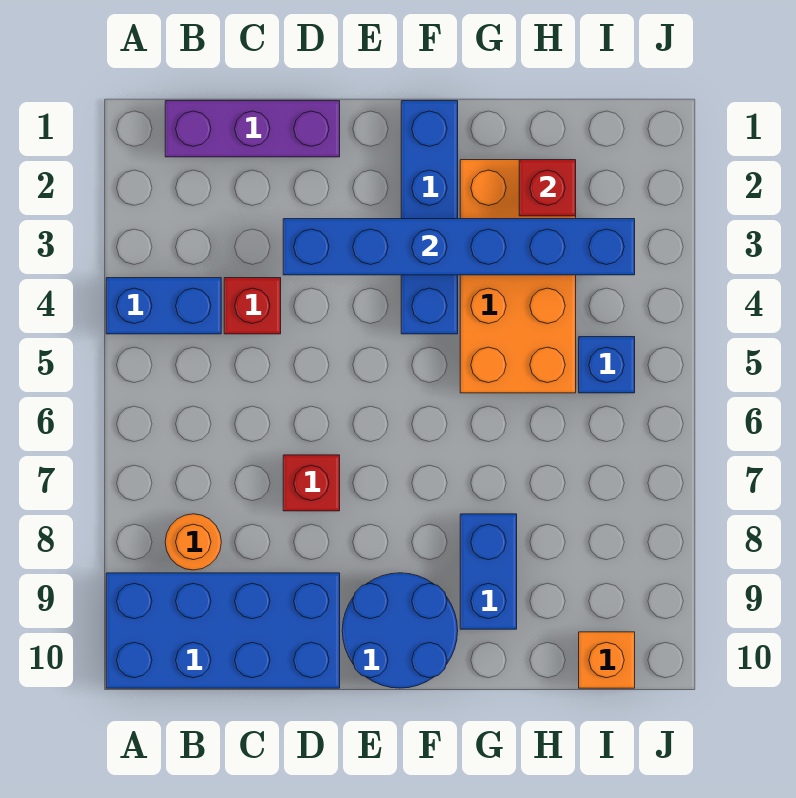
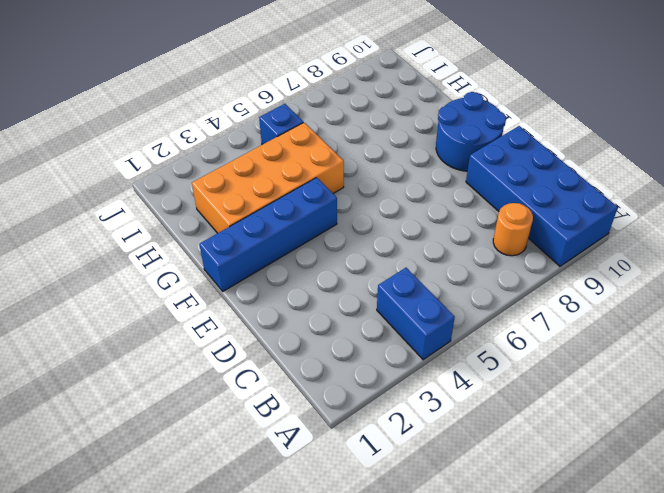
none -> purple brick B1:D1 level 1
none -> red brick C4 level 1
none -> red brick D7 level 1

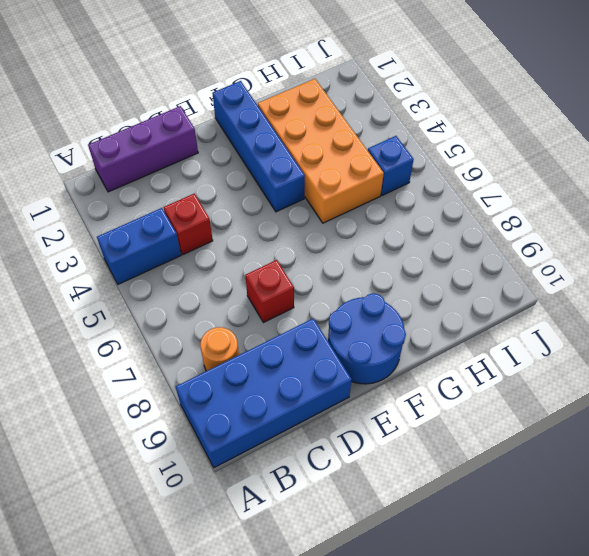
none -> blue brick G8:G9 level 1
none -> orange brick I10 level 1
none -> blue brick D3:I3 level 2

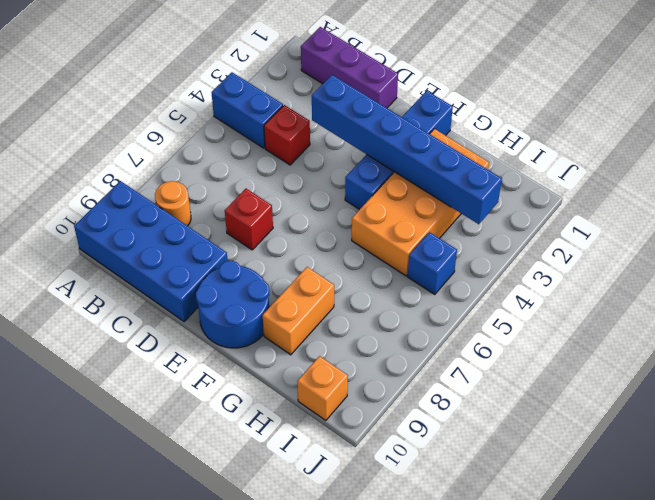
orange brick G8:G9 level 1 -> blue brick G8:G9 level 1
none -> red brick H2 level 2

